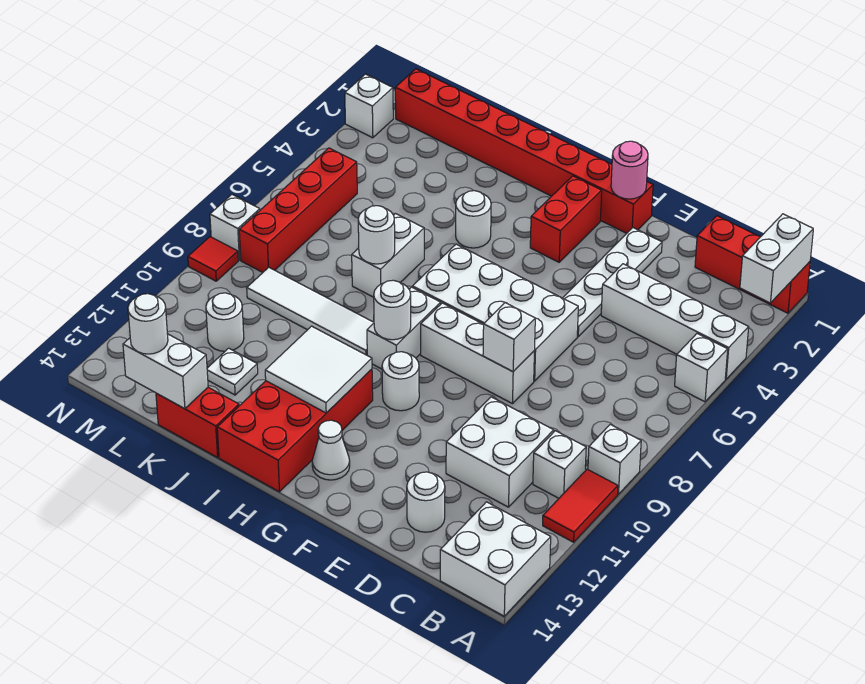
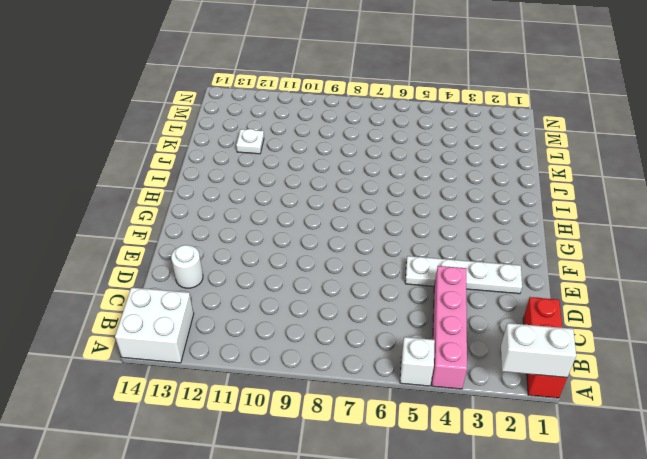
pink brick A4:D4 level 1 -> white brick A4:D4 level 1
none -> white brick A9 level 1
none -> red tile A10:A11 level 1
none -> white brick B10 level 1
none -> white brick C10:D11 level 1

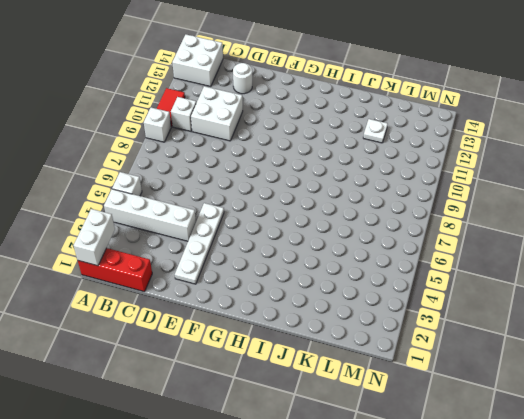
none -> white brick E6:H7 level 1
none -> white brick E8:G8 level 1
none -> red brick F1:M1 level 1
none -> red brick G2:G3 level 1

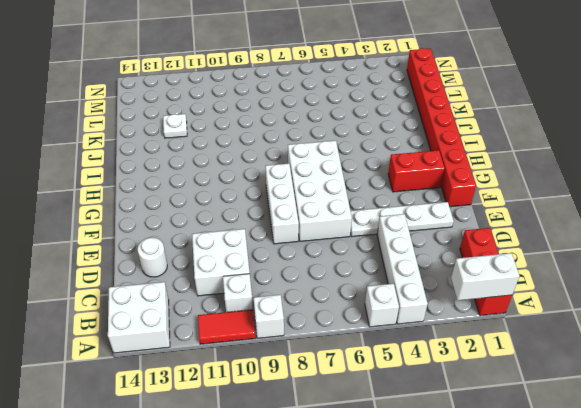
none -> white round brick G10 level 1
none -> white cone G13 level 1
none -> white brick H8:H9 level 1
none -> red brick H11:I14 level 1

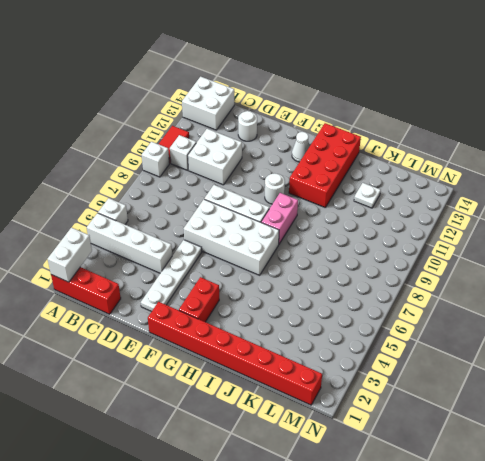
pink brick H8:H9 level 1 -> white brick H8:H9 level 1
none -> white round brick I4 level 1
none -> white tile I9:L9 level 1
none -> white brick J6:J7 level 1
none -> red brick J14:K14 level 1

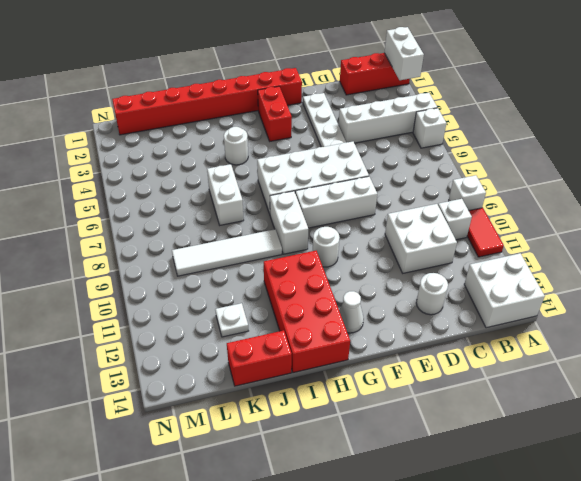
none -> white round brick L11 level 1
none -> red brick M5:M8 level 1
none -> white brick N2 level 1
none -> white brick N8 level 1

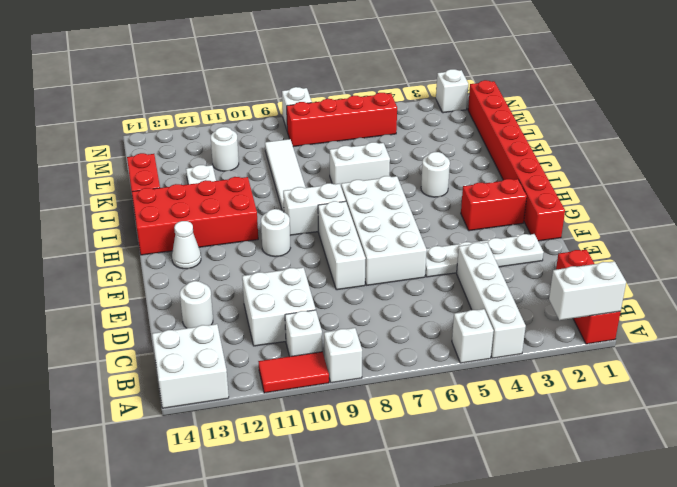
none -> red tile N9 level 1
none -> white brick E8 level 2
none -> pink round brick F1 level 2
none -> white round brick H9 level 2

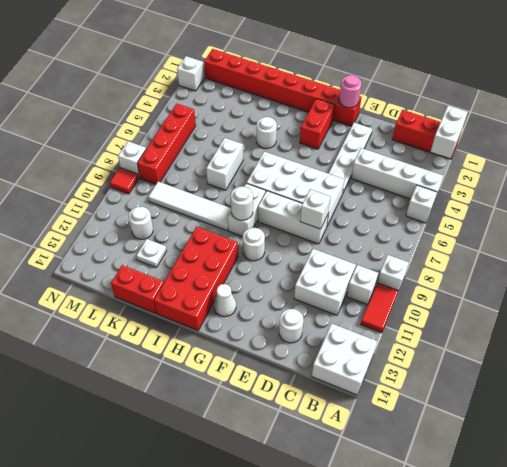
none -> white tile H11:I12 level 2
none -> white round brick J7 level 2
none -> white brick K14:L14 level 2
none -> white round brick L14 level 3

